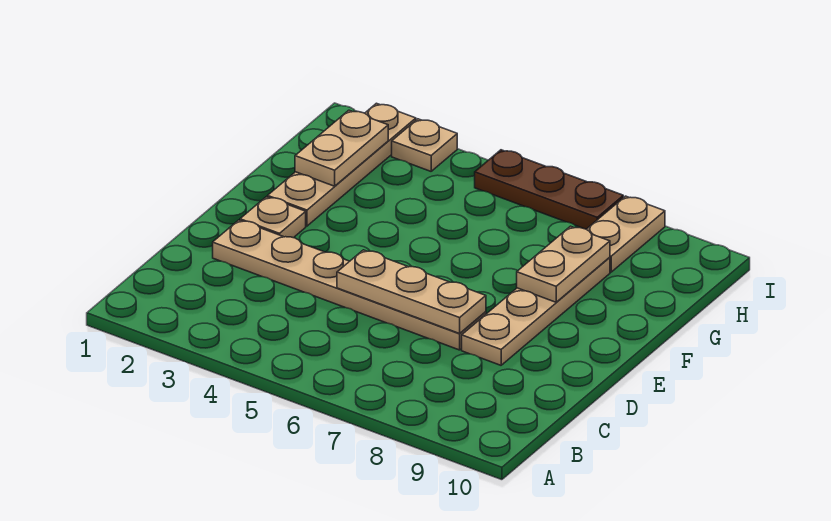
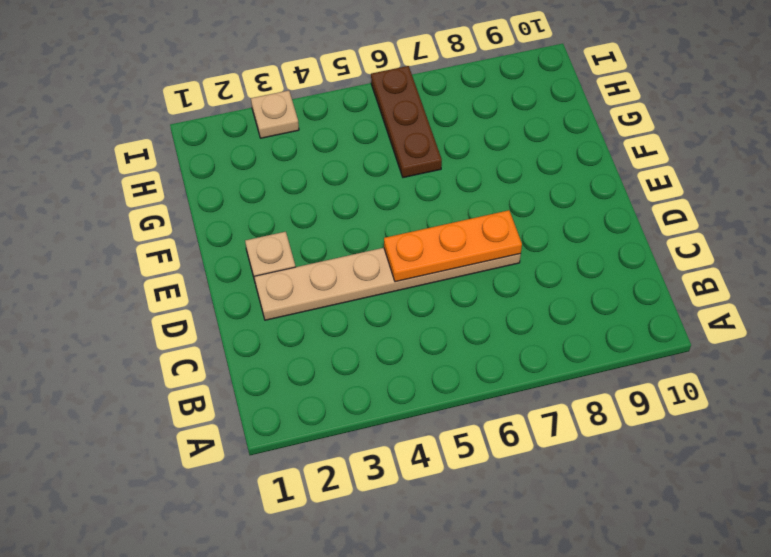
orange plate D5:D7 level 2 -> tan plate D5:D7 level 2
brown plate G6:I6 level 1 -> brown plate I5:I7 level 1
none -> tan plate D8:G8 level 1
none -> tan plate F2:I2 level 1

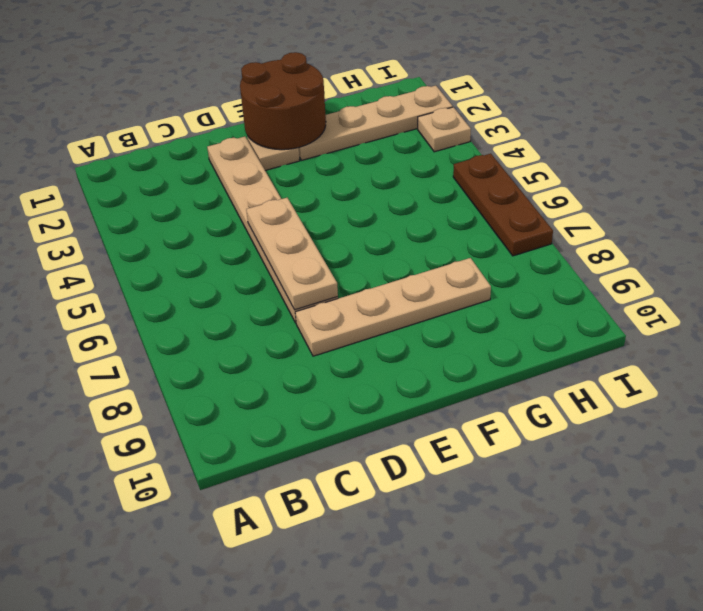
brown round brick E1:F2 level 2 -> none
none -> tan plate H8:I8 level 1
none -> tan plate F8:G8 level 2

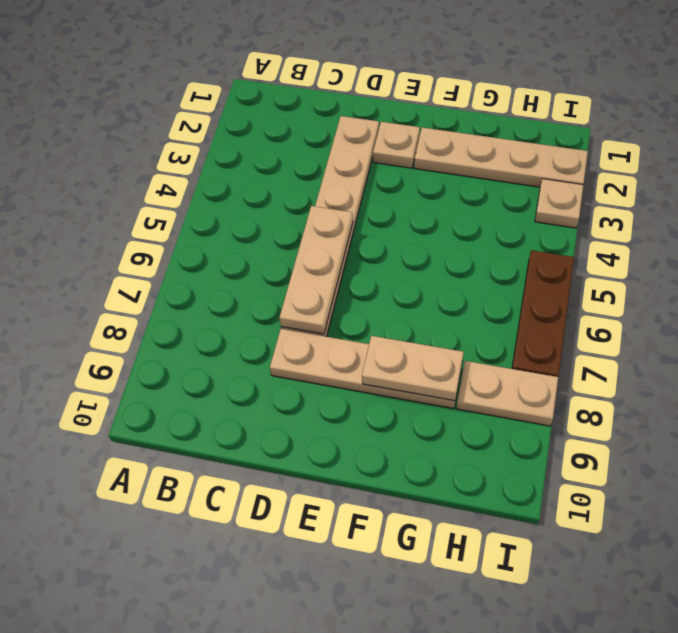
none -> tan plate G2:H2 level 2

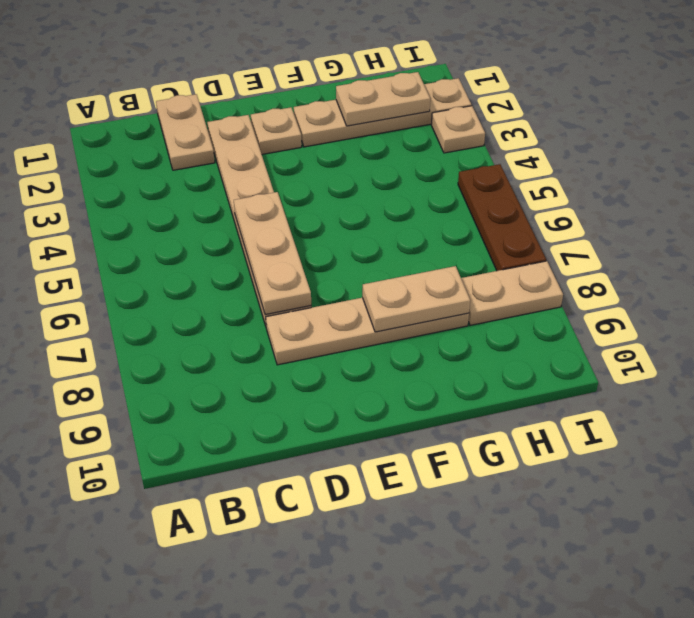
tan plate C1:C2 level 1 -> none

